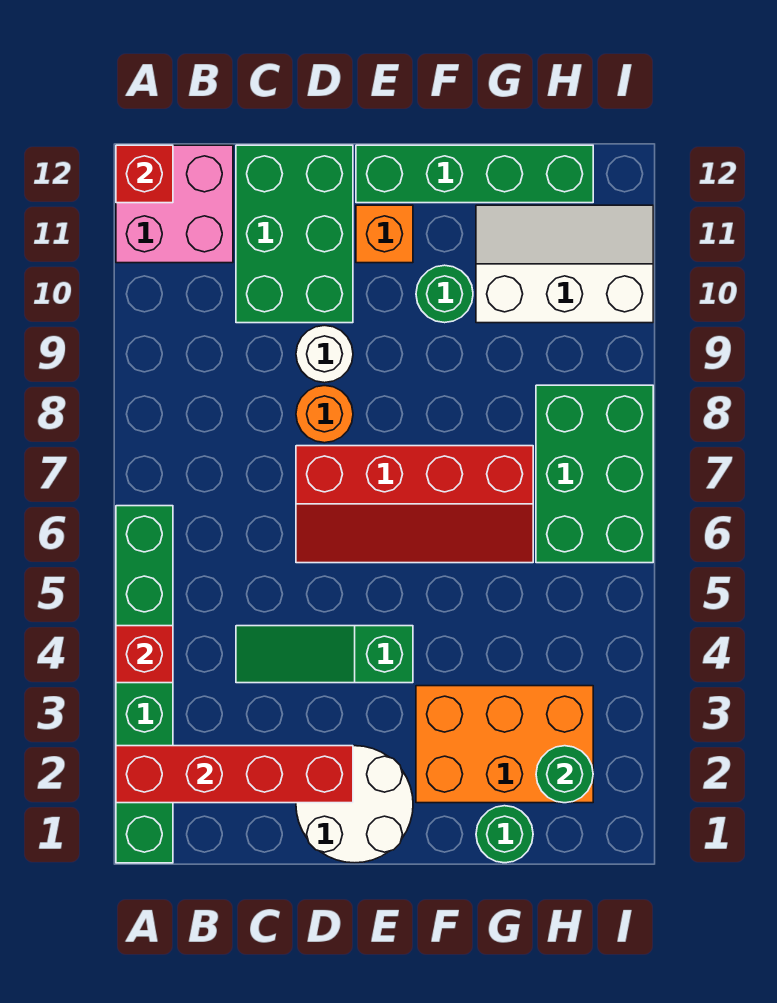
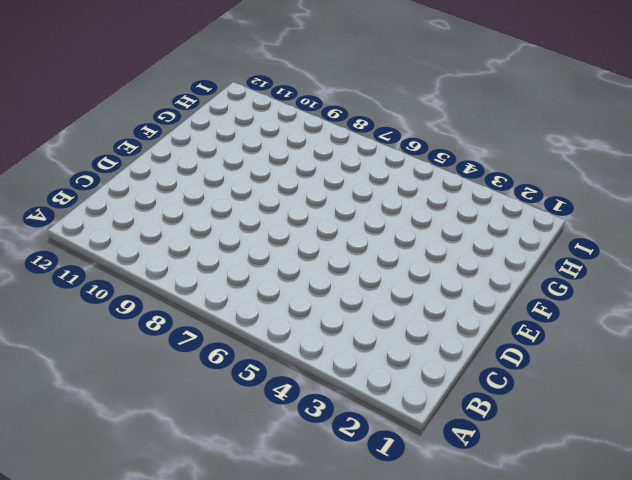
none -> green brick A1:A6 level 1
none -> pink brick A11:B12 level 1
none -> green slope C4:E4 level 1 top E

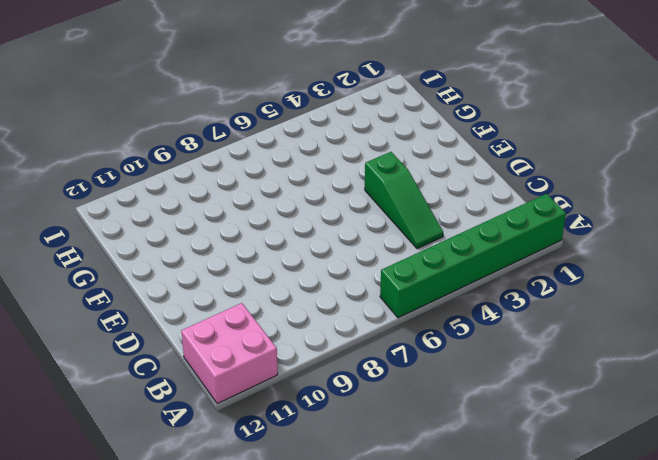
none -> green brick C10:D12 level 1
none -> white round brick D1:E2 level 1
none -> red slope D6:G7 level 1 top 7

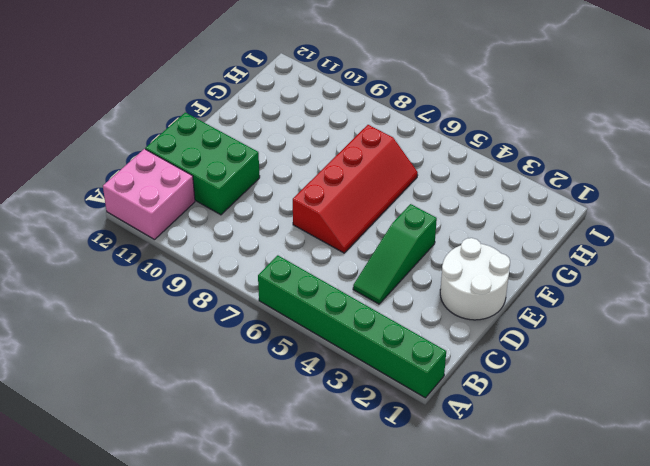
none -> orange round brick D8 level 1
none -> white round brick D9 level 1
none -> orange brick E11 level 1

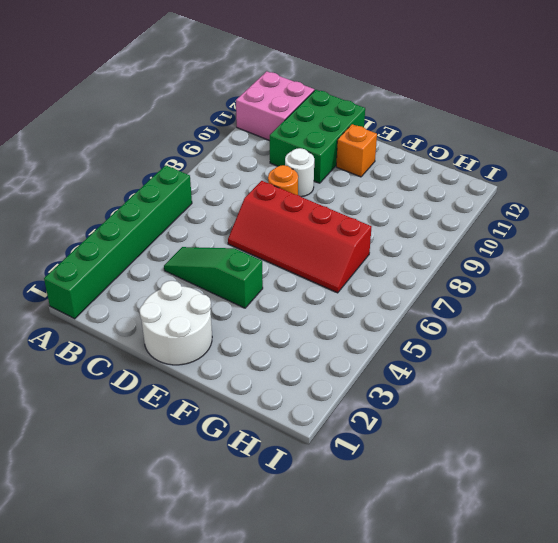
none -> green brick E12:H12 level 1
none -> orange brick F2:H3 level 1
none -> green round brick F10 level 1

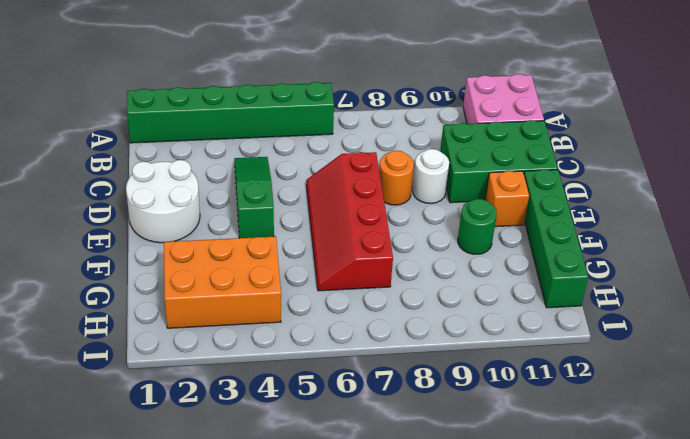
orange brick G2:H4 level 1 -> orange brick F2:H3 level 1
none -> green round brick G1 level 1
none -> white slope G10:I11 level 1 top 10
none -> green brick H6:I8 level 1

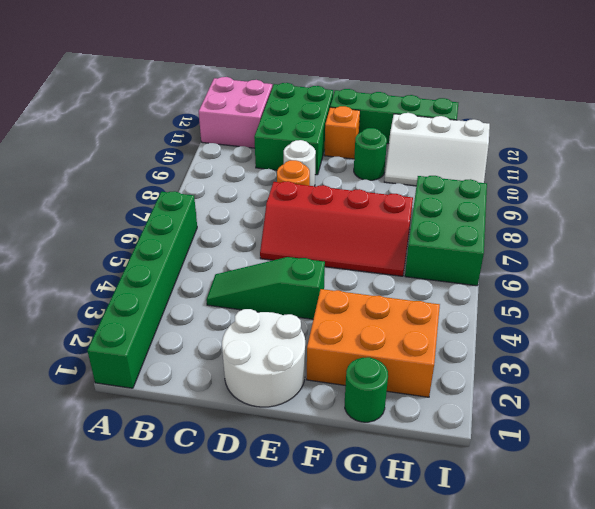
white slope G10:I11 level 1 top 11 -> white slope G10:I11 level 1 top 10
none -> red brick A2:D2 level 2
none -> red brick A4 level 2
none -> red brick A12 level 2

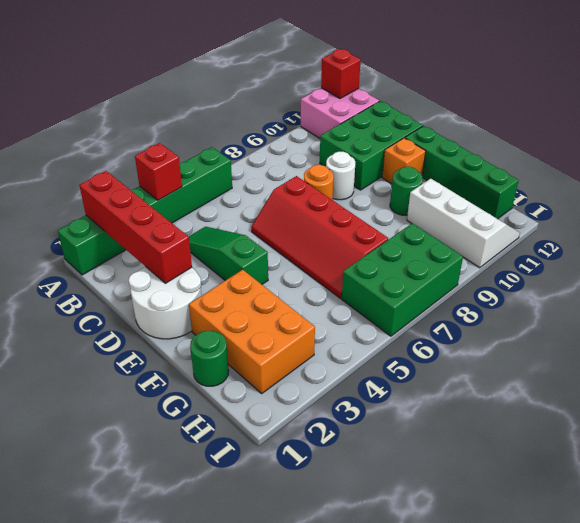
none -> green round brick H2 level 2

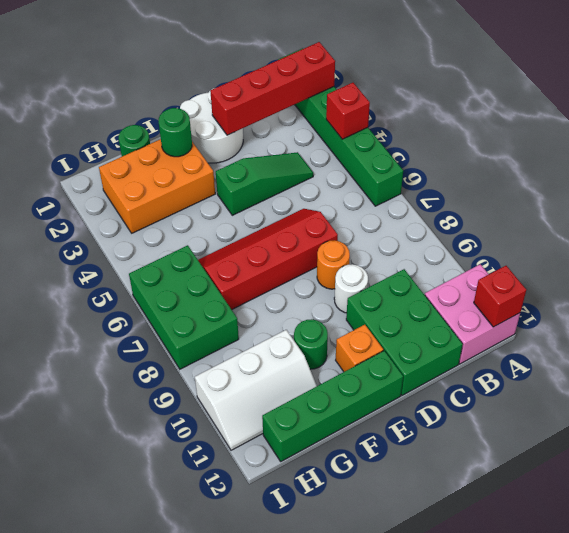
green round brick F2 level 2 -> green round brick H2 level 2

